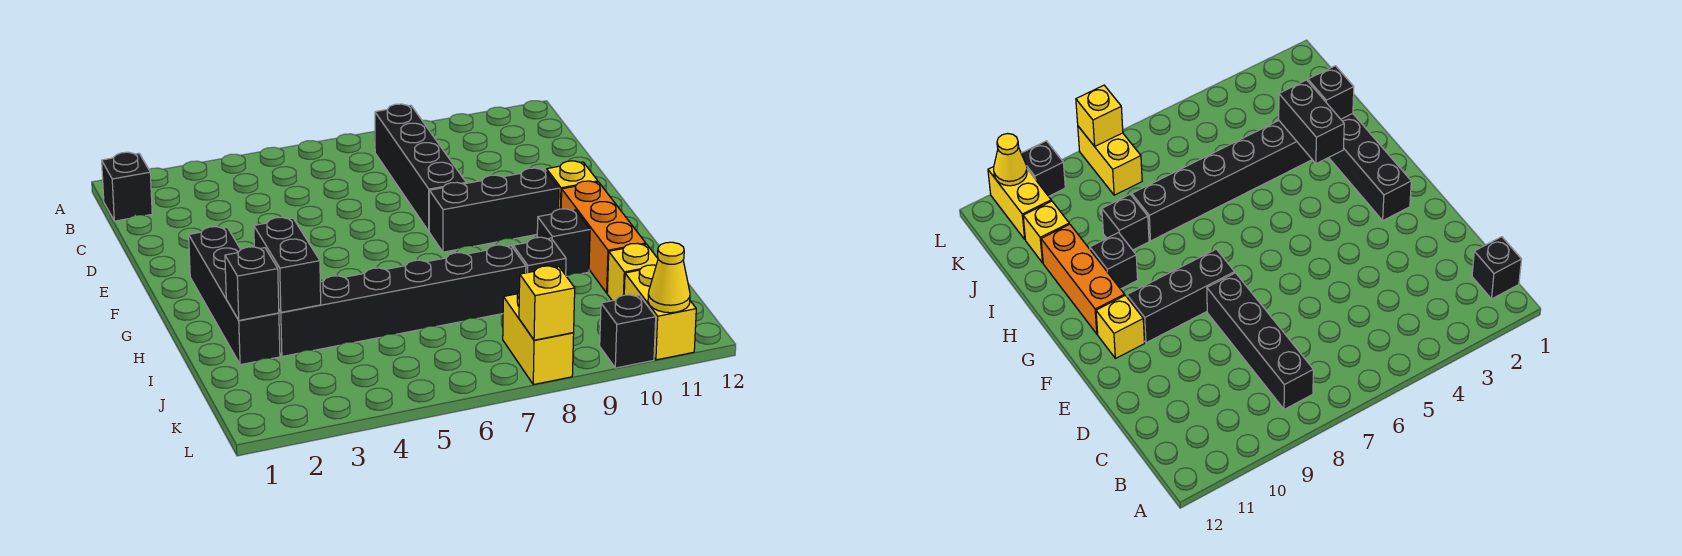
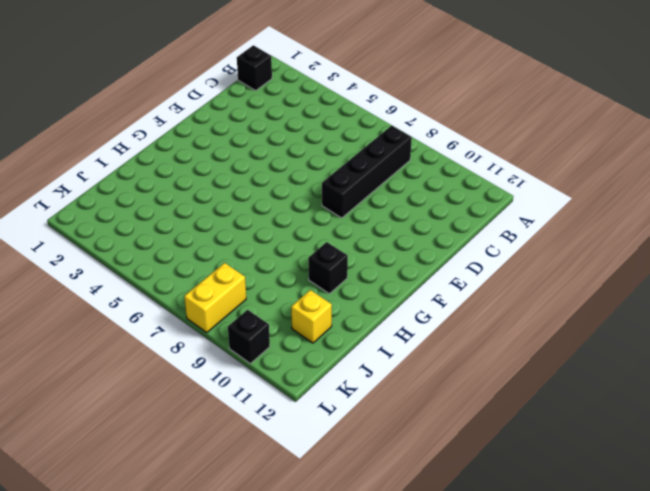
none -> black brick F2:I2 level 1
none -> black brick F8:F10 level 1
none -> yellow brick F11 level 1

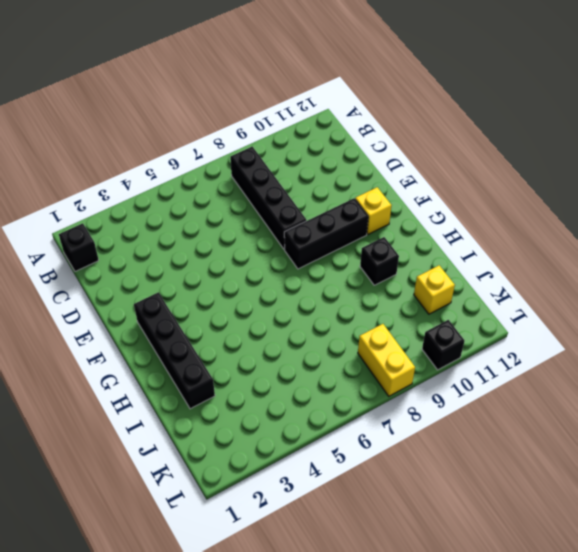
none -> orange brick G11:I11 level 1
none -> black brick I3:I8 level 1
none -> black brick I9 level 1

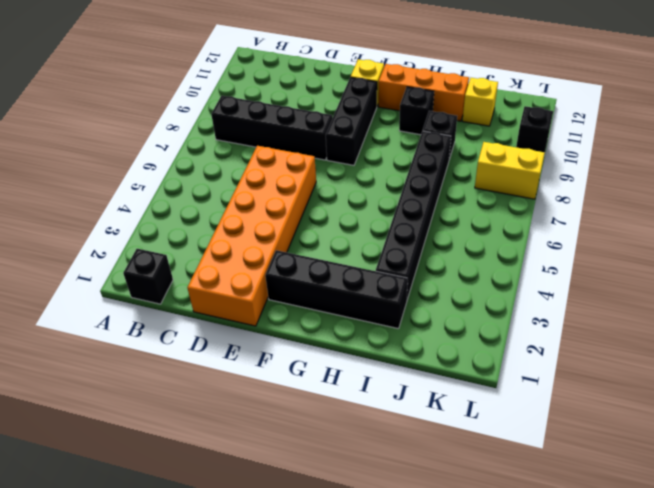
orange brick D1:E6 level 1 -> none
none -> yellow brick K11:L11 level 1
none -> black brick H3:I3 level 2
none -> black brick I2 level 2

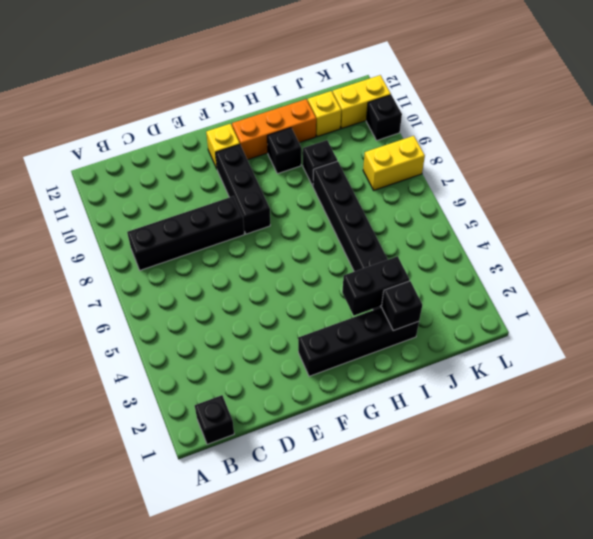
none -> yellow brick L8 level 2
none -> yellow cone L11 level 2

